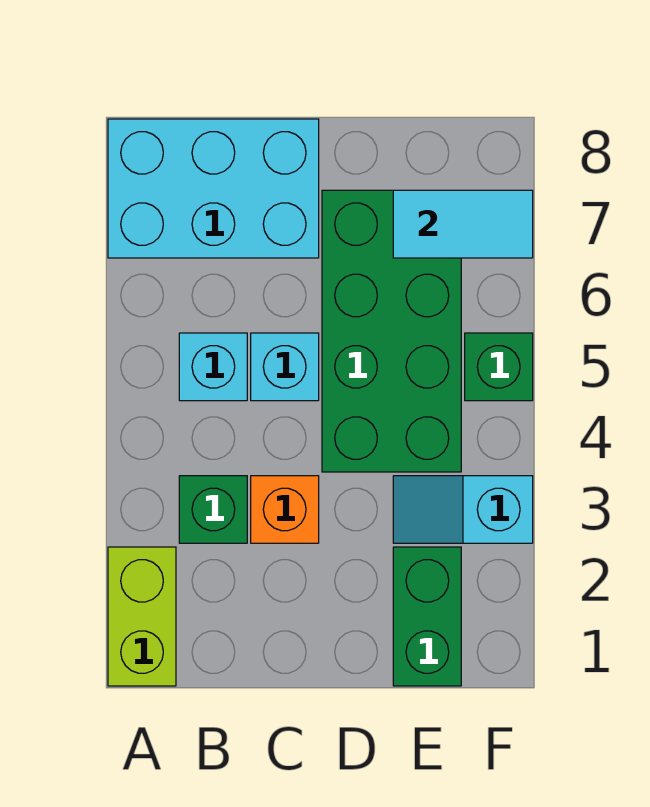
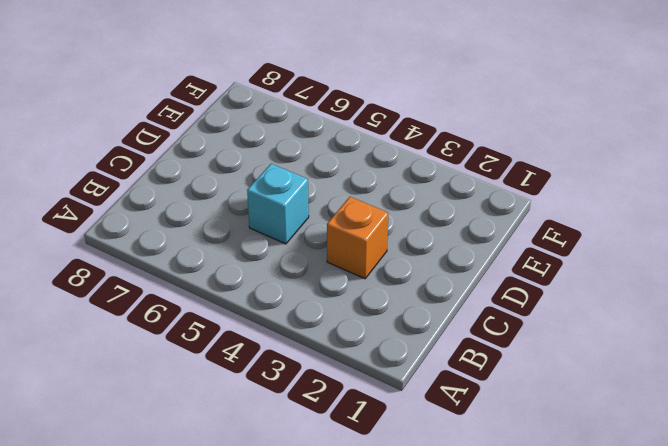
none -> lime brick A1:A2 level 1
none -> cyan brick A7:C8 level 1

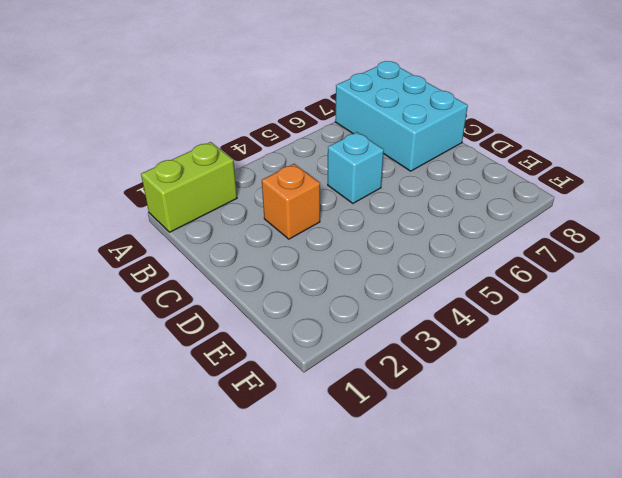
none -> green brick B3 level 1
none -> cyan brick B5 level 1

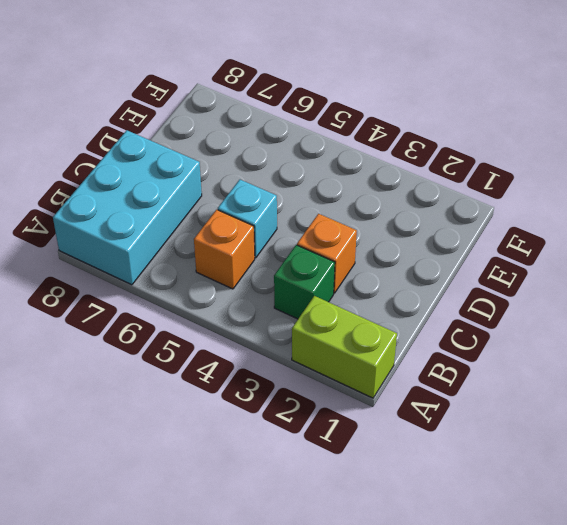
orange brick B5 level 1 -> cyan brick B5 level 1
none -> green brick D4:E7 level 1
none -> green brick E1:E2 level 1

